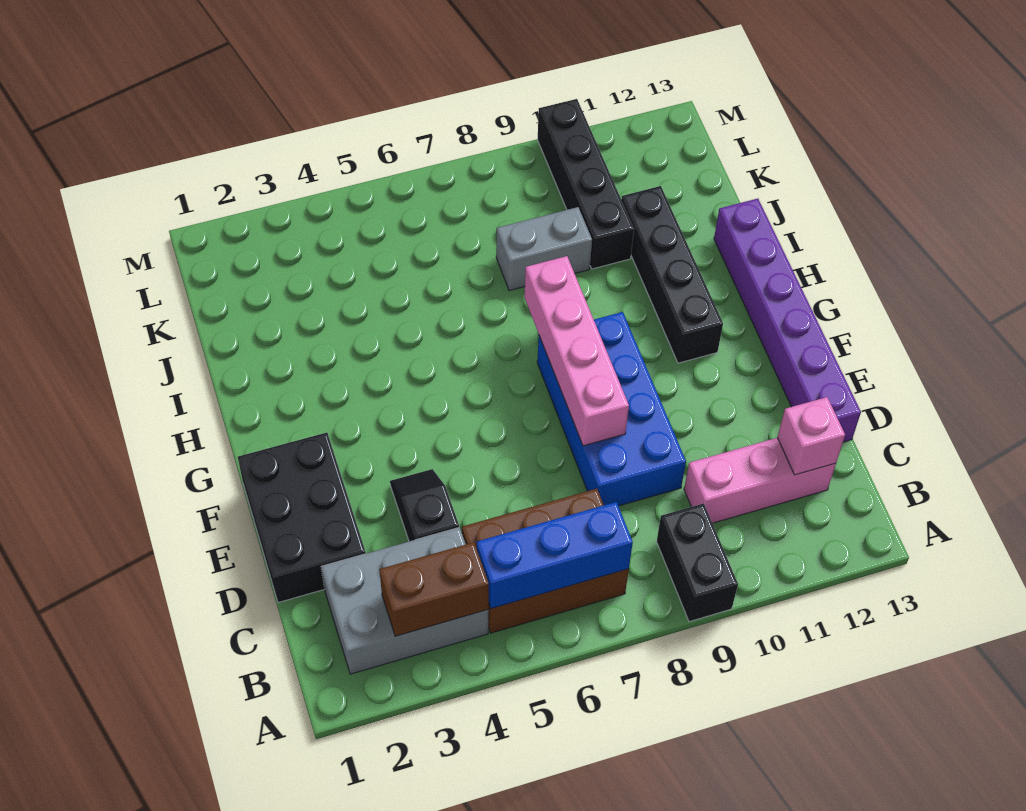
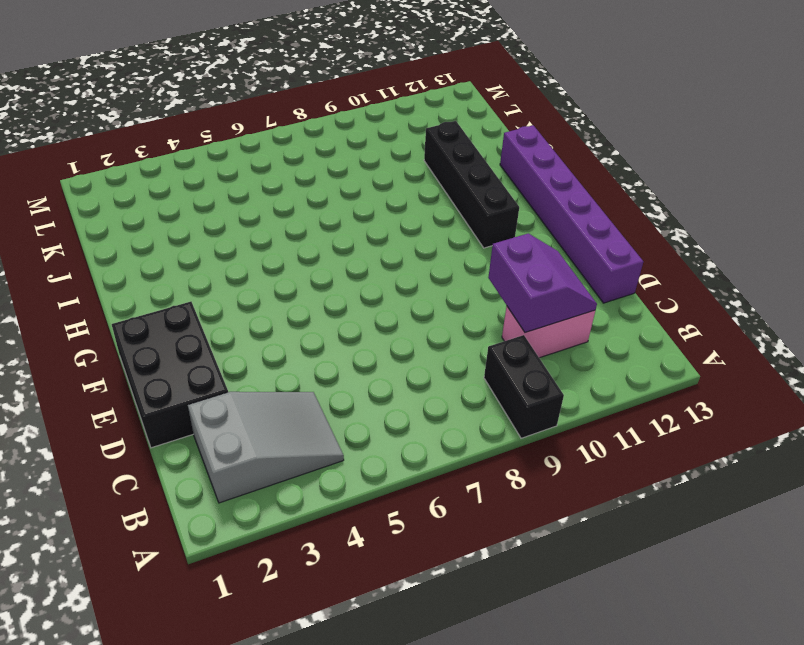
grey slope B2:C4 level 1 top 2 -> grey brick B2:C4 level 1
pink brick C10:C11 level 1 -> pink brick C10:C12 level 1
purple slope C10:D11 level 2 top 10 -> none
none -> brown brick B5:C7 level 1
none -> black slope D4:E4 level 1 top D
none -> blue brick D8:G9 level 1

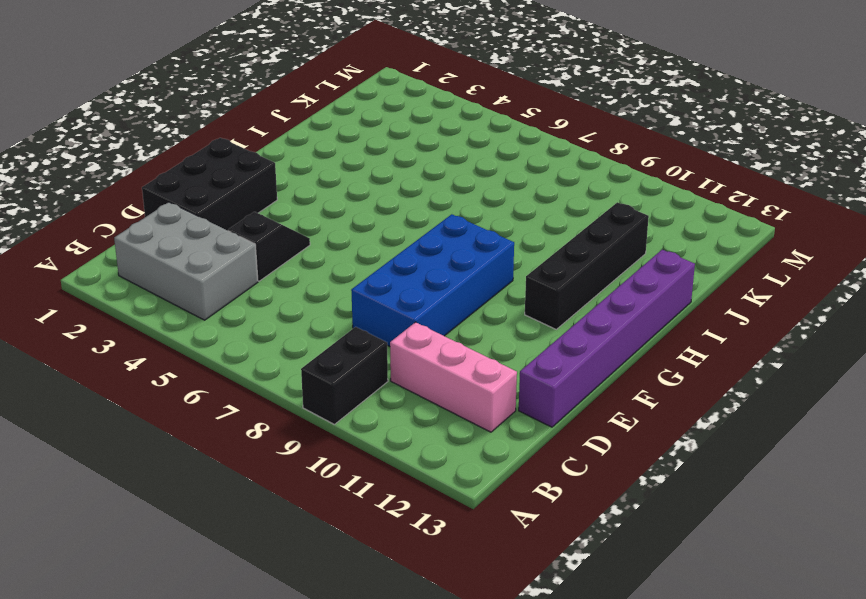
none -> brown brick B5:C7 level 1
none -> grey brick J8:J9 level 1
none -> black brick J10:M10 level 1

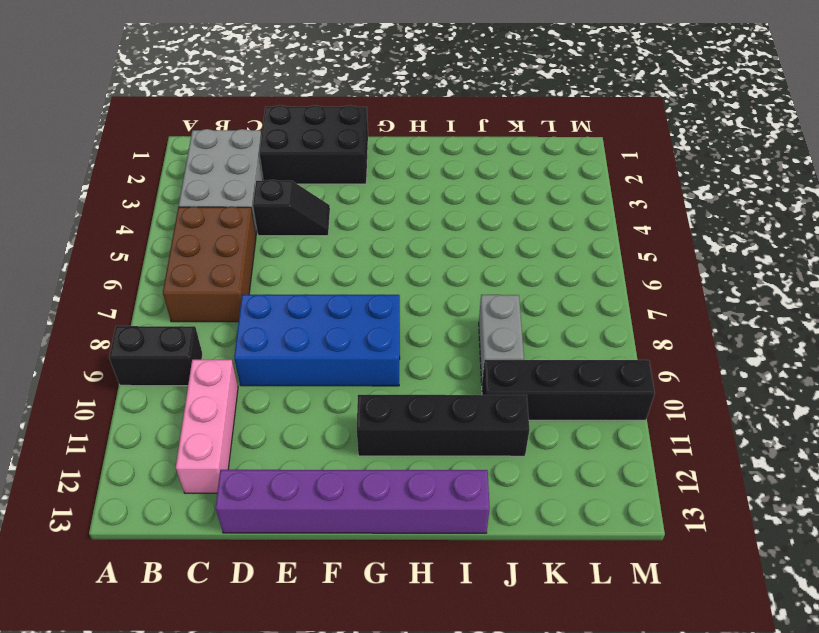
none -> brown brick B3:B4 level 2
none -> blue brick B5:B7 level 2
none -> pink brick C12 level 2

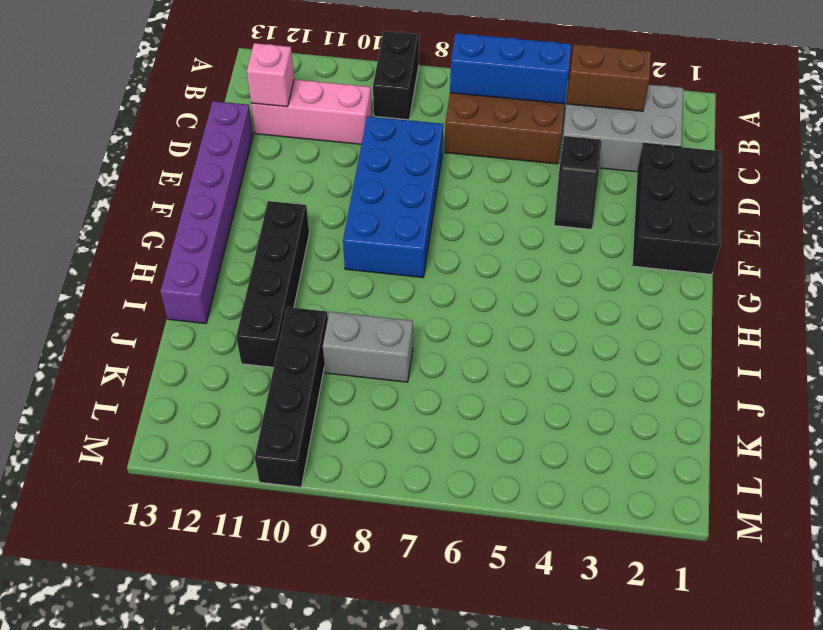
none -> pink brick E8:H8 level 2

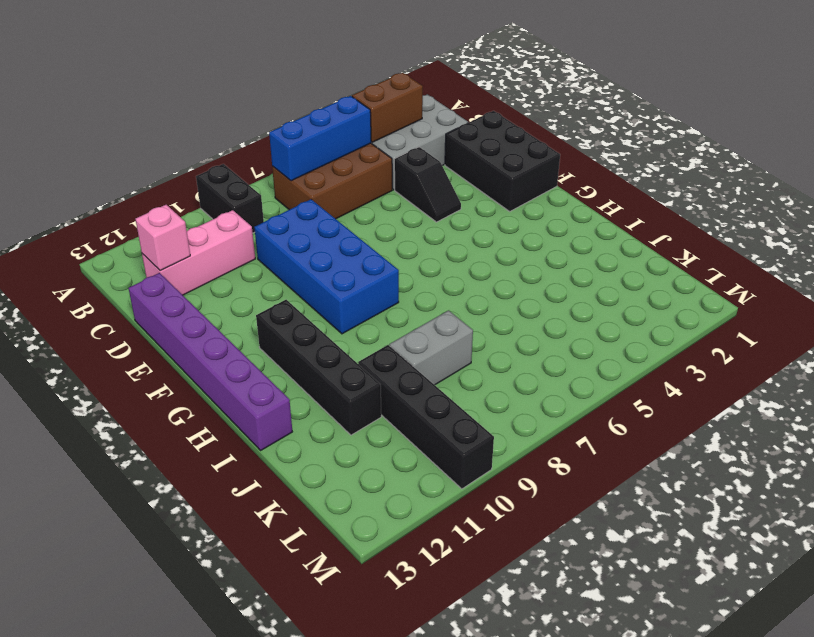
none -> pink brick E8:H8 level 2

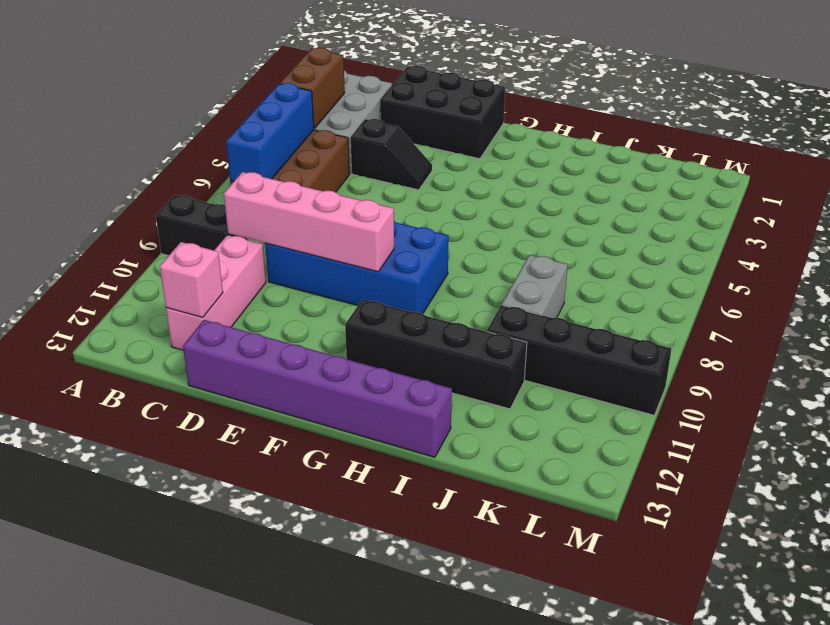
pink brick C9:F9 level 2 -> pink brick E8:H8 level 2

